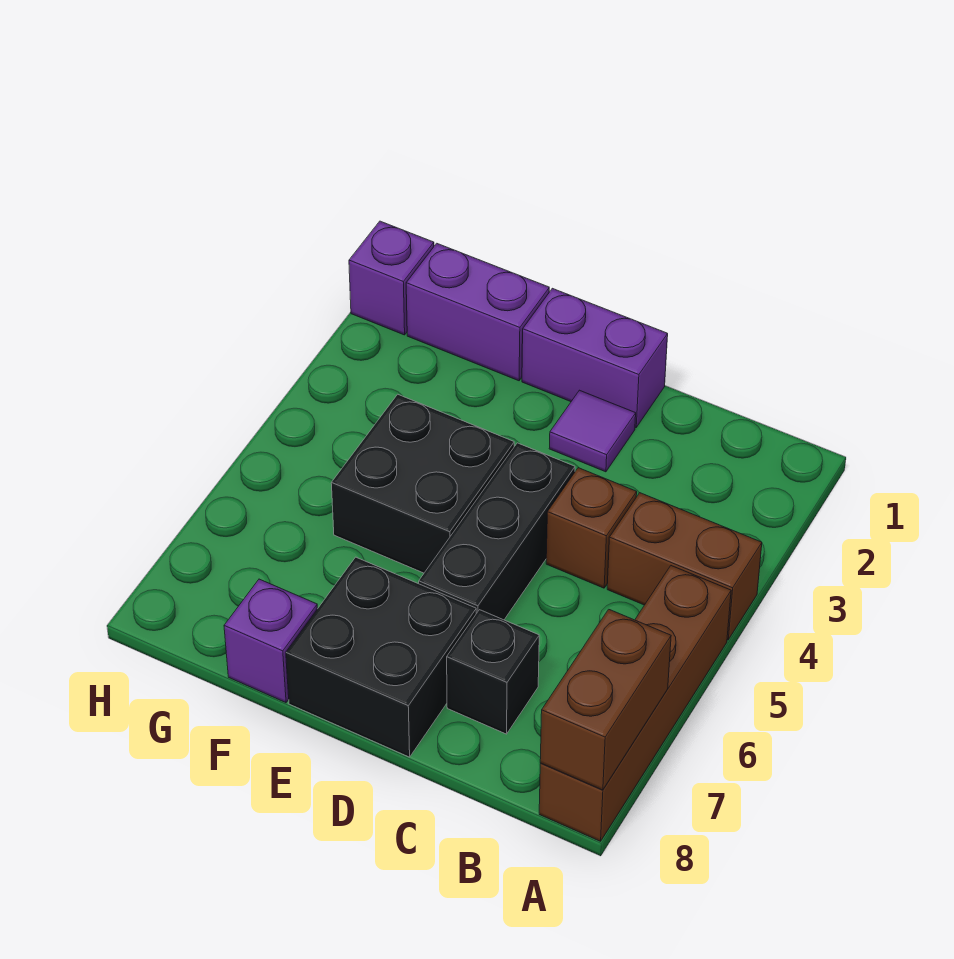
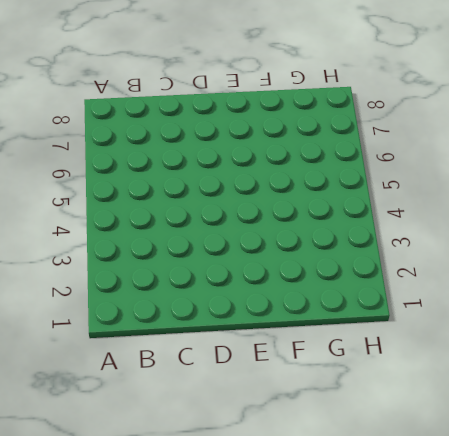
none -> brown brick A4:B4 level 1
none -> brown brick A5:A8 level 1
none -> brown brick C4 level 1

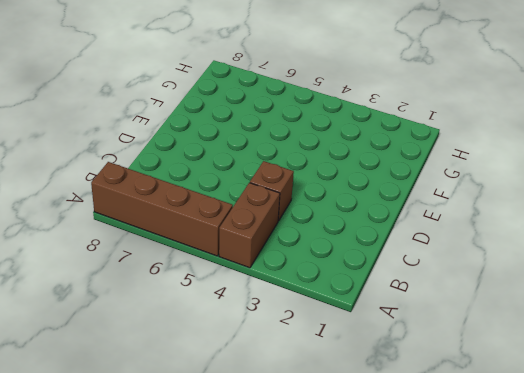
none -> black brick C7 level 1
none -> purple brick D1:E1 level 1
none -> purple tile D2 level 1

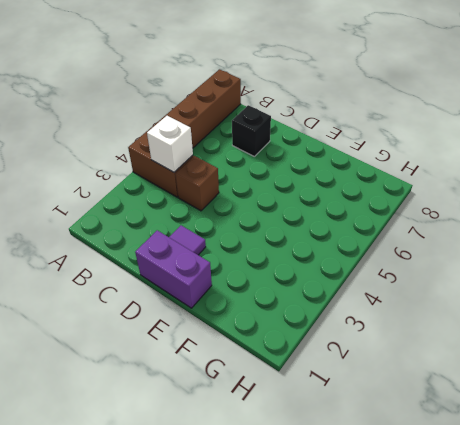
white brick B4 level 2 -> none
none -> black brick D4:D6 level 1
none -> black brick D7:E8 level 1
none -> black brick E4:F5 level 1

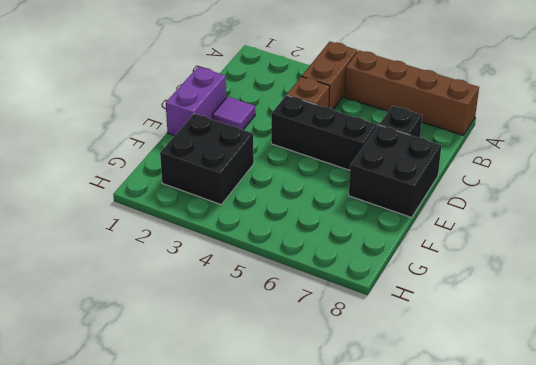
black brick F2:G3 level 1 -> black brick E4:F5 level 1
none -> purple brick F1:G1 level 1
none -> purple brick F8 level 1
none -> purple brick H1 level 1

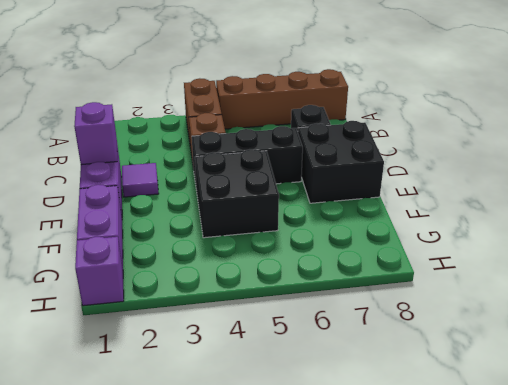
purple brick D1 level 2 -> purple brick F8 level 1
none -> brown brick A7:A8 level 2

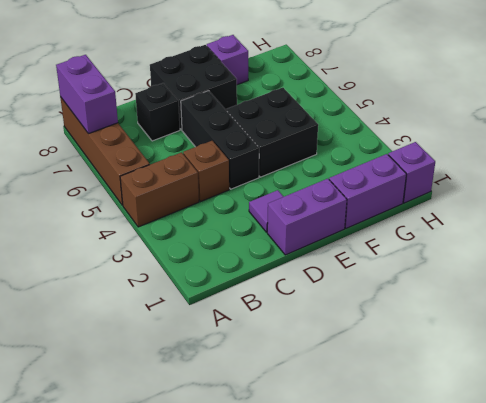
purple brick A7:A8 level 2 -> brown brick A7:A8 level 2

